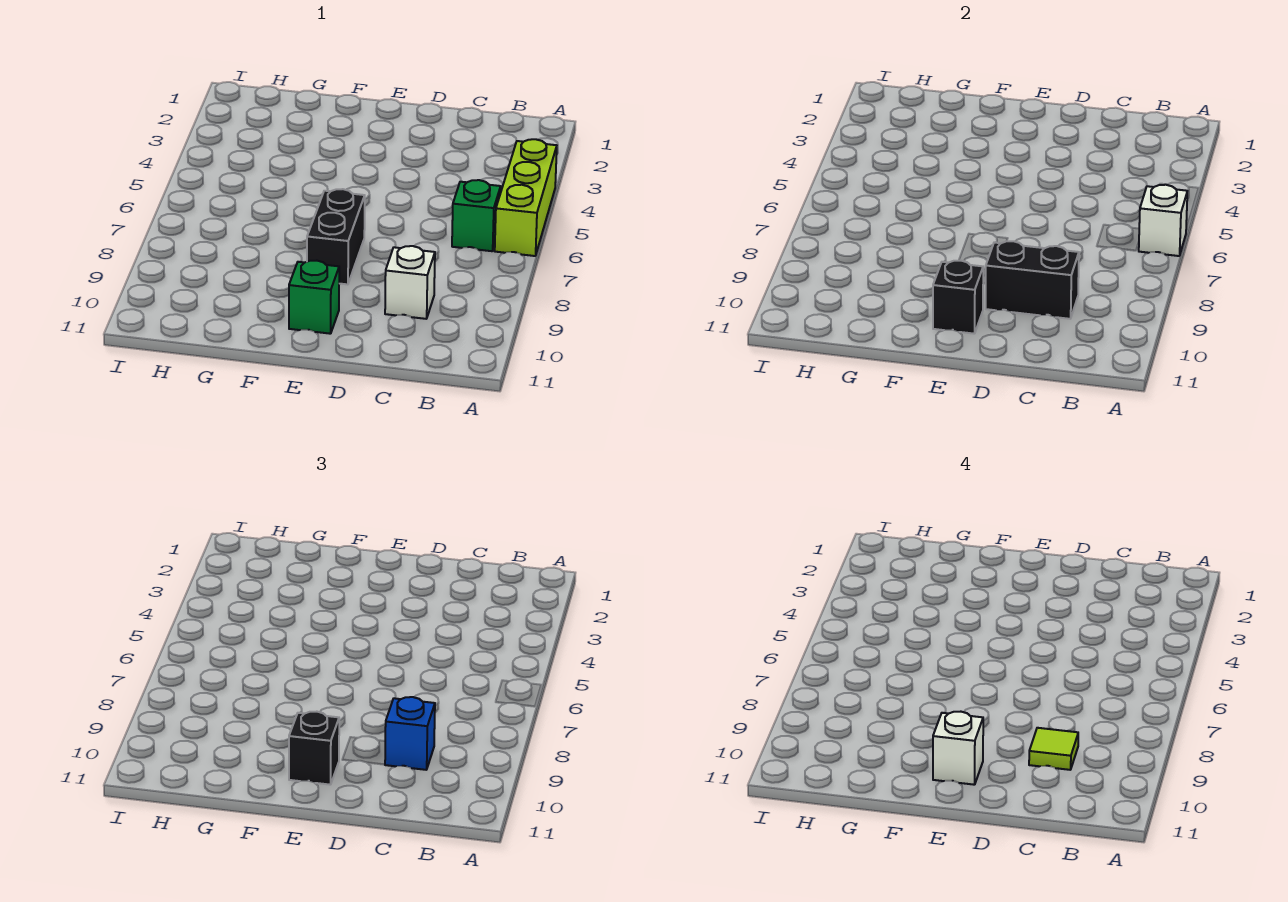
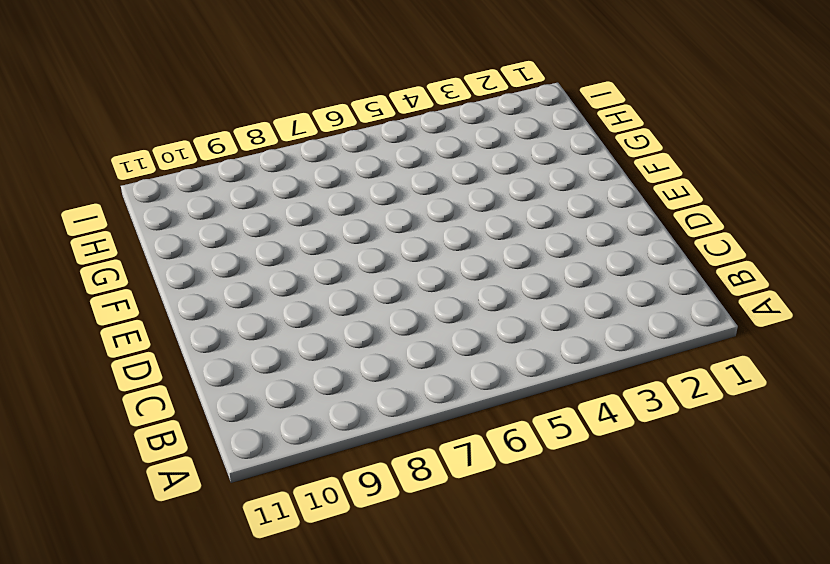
none -> lime brick A4:A6 level 1
none -> green brick B6 level 1
none -> white brick C9 level 1

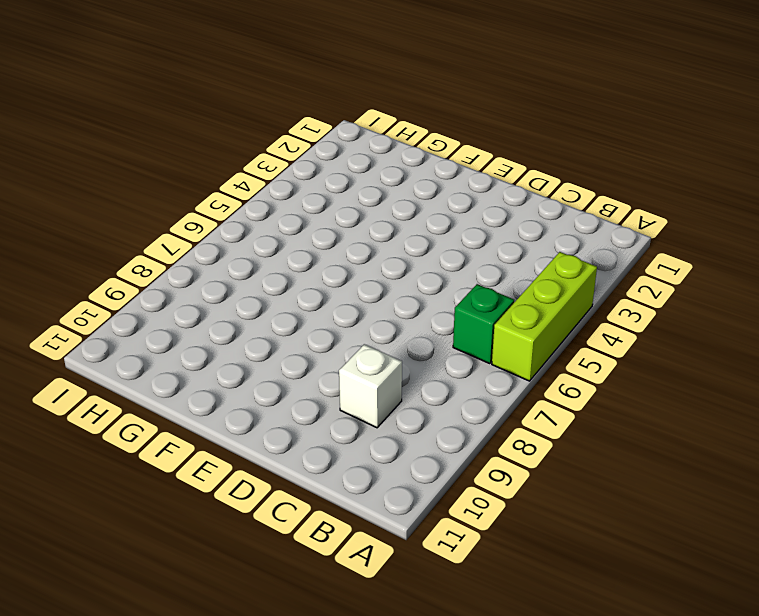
none -> black brick E7:E8 level 1
none -> green brick E10 level 1
none -> white brick A6 level 2

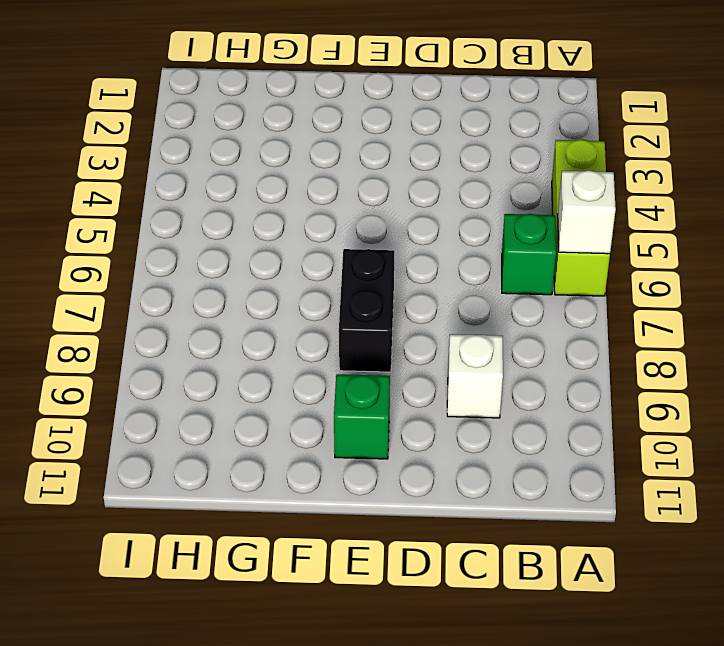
none -> black brick C9:D9 level 2
none -> black brick E10 level 2
none -> blue brick C9 level 3

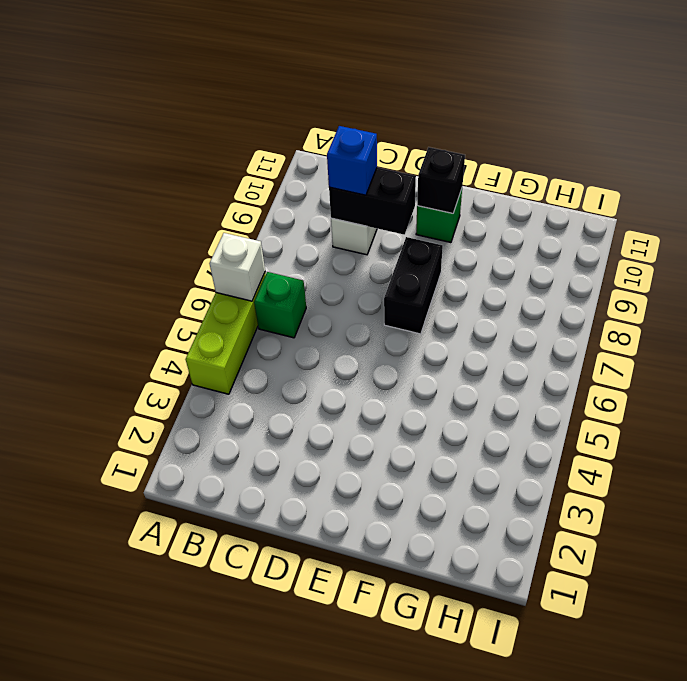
none -> black brick E10 level 3
none -> lime tile C9 level 4
none -> white brick E10 level 4

